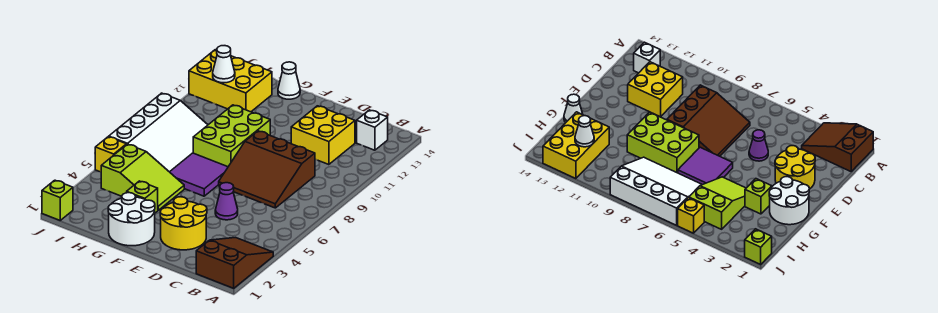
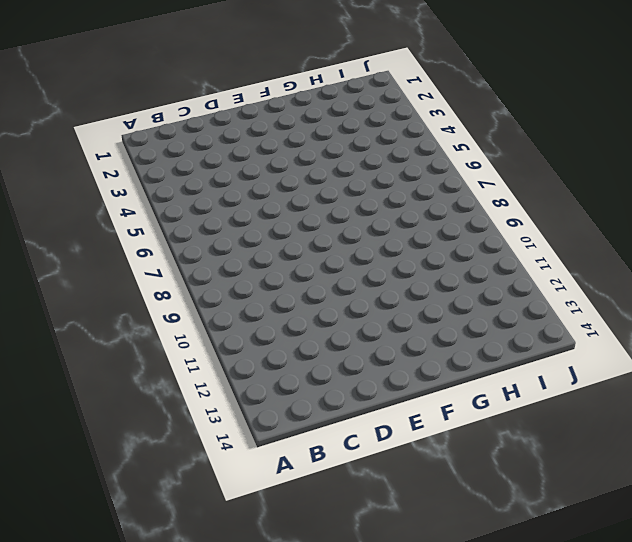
none -> brown slope A1:B3 level 1 top 1
none -> white brick B13 level 1
none -> brown slope C7:E9 level 1 top 9

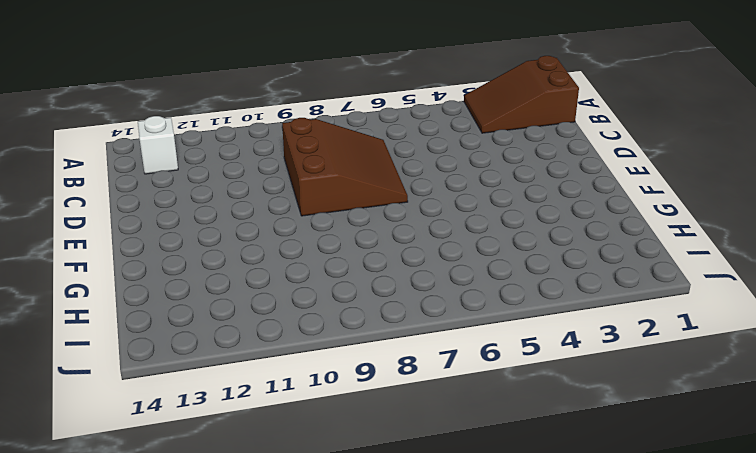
none -> yellow brick C11:D12 level 1
none -> yellow round brick D2:E3 level 1
none -> purple cone D5 level 1

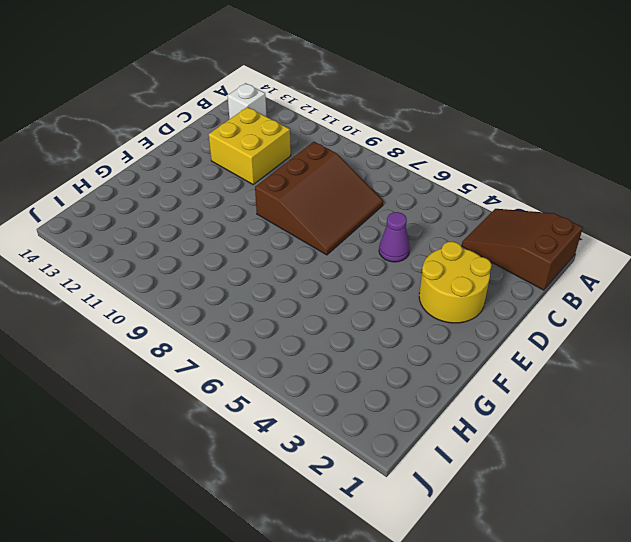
none -> white round brick F1:G2 level 1
none -> purple tile F6:G7 level 1
none -> lime brick F8:G10 level 1

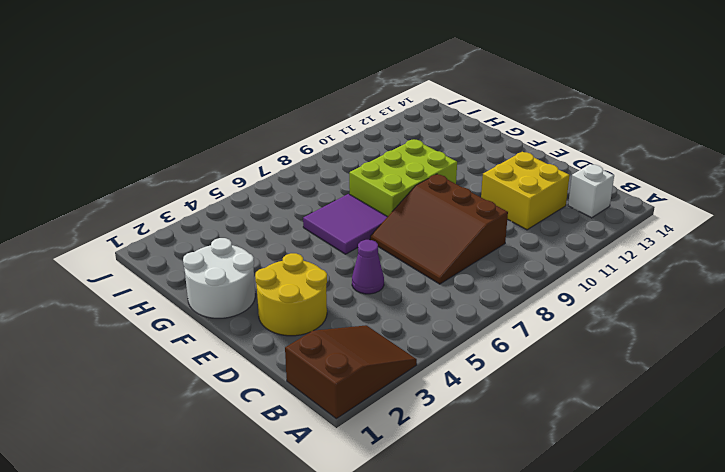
none -> lime brick G3 level 1
none -> lime slope G4:I5 level 1 top I
none -> white cone G14 level 1

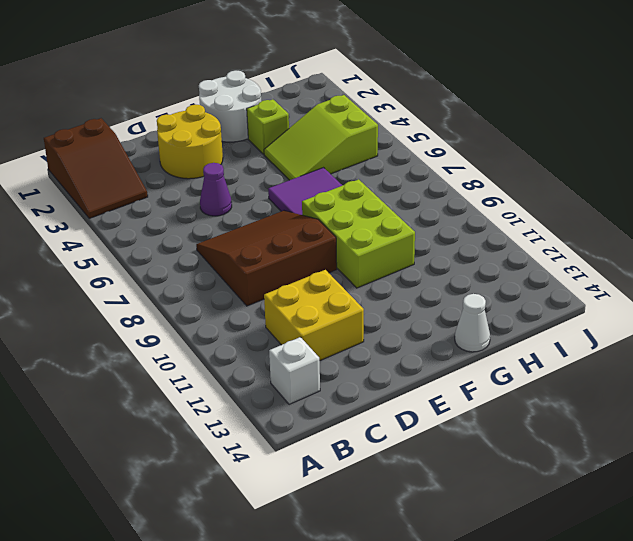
none -> white slope H6:J9 level 1 top J
none -> yellow brick H12:J13 level 1
none -> lime brick J1 level 1

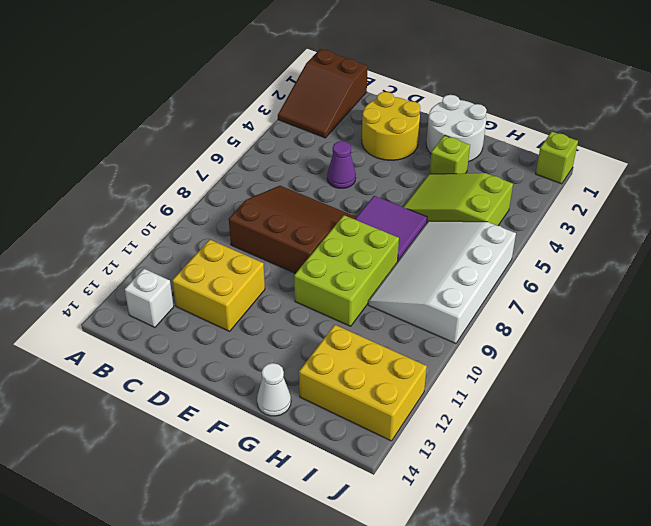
none -> yellow brick J5 level 1
none -> white cone I12 level 2

